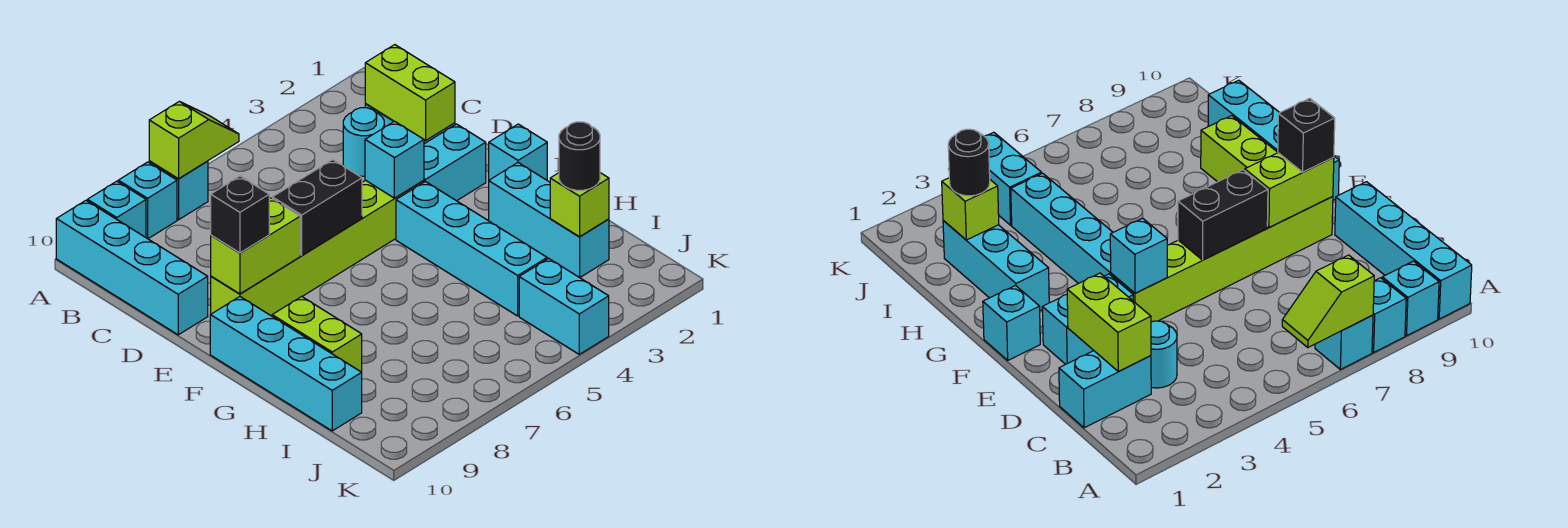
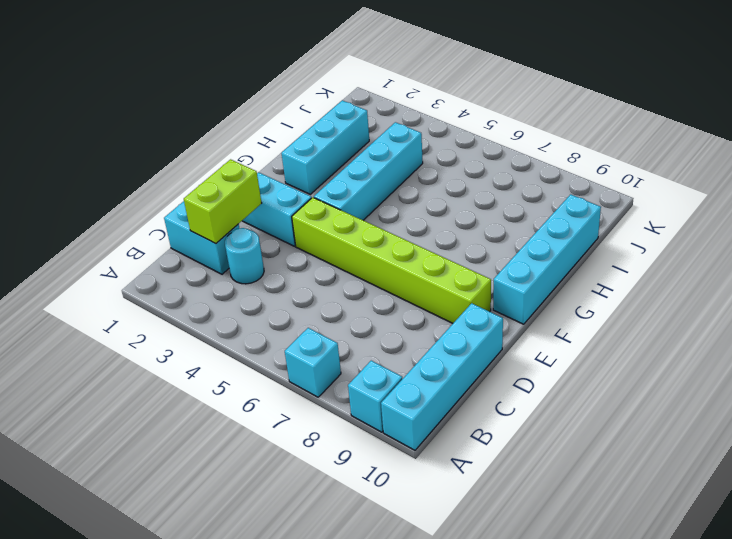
none -> cyan brick A8 level 1
none -> cyan brick F1 level 1
none -> lime brick G9:H9 level 1

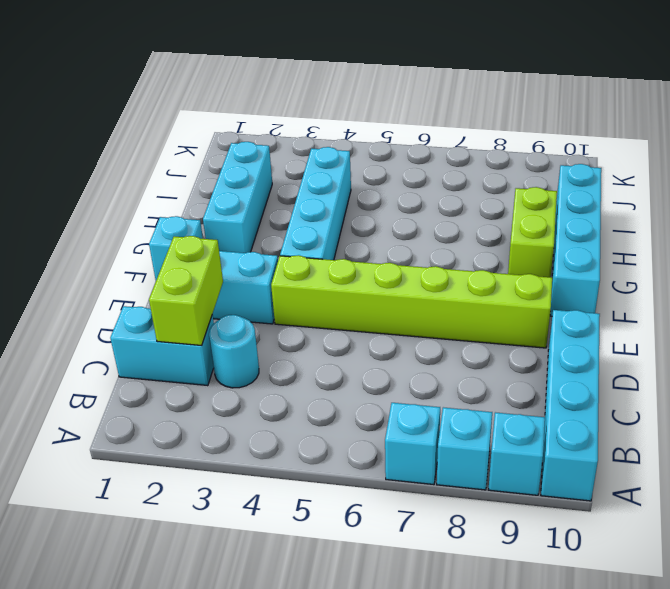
none -> cyan brick J4:K4 level 1
none -> lime slope A6:A7 level 2 top 7
none -> cyan brick E4 level 2

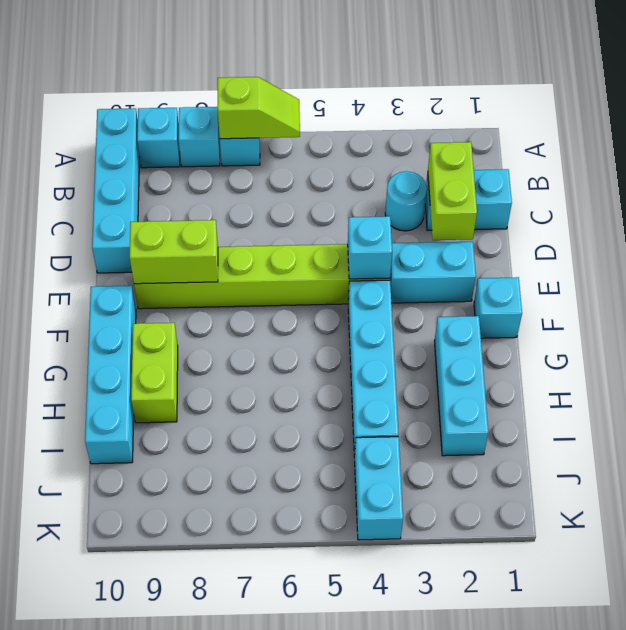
none -> black brick E6:E7 level 2
none -> lime brick I2 level 2
none -> black brick E9 level 3

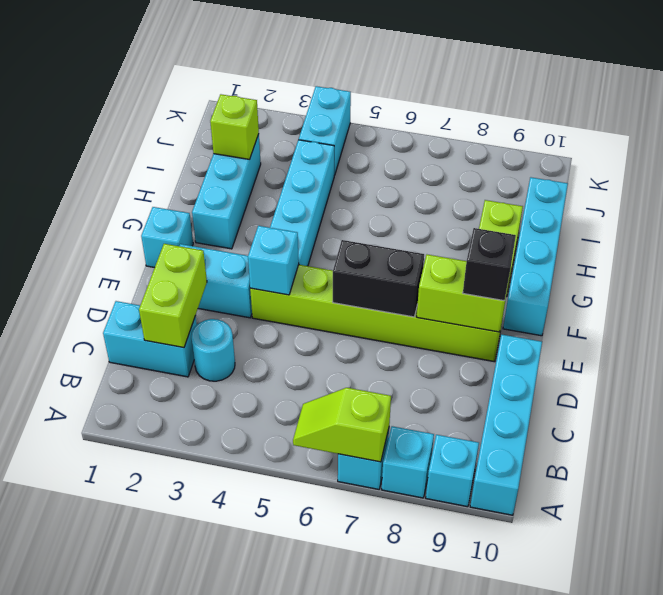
none -> black round brick I2 level 3

